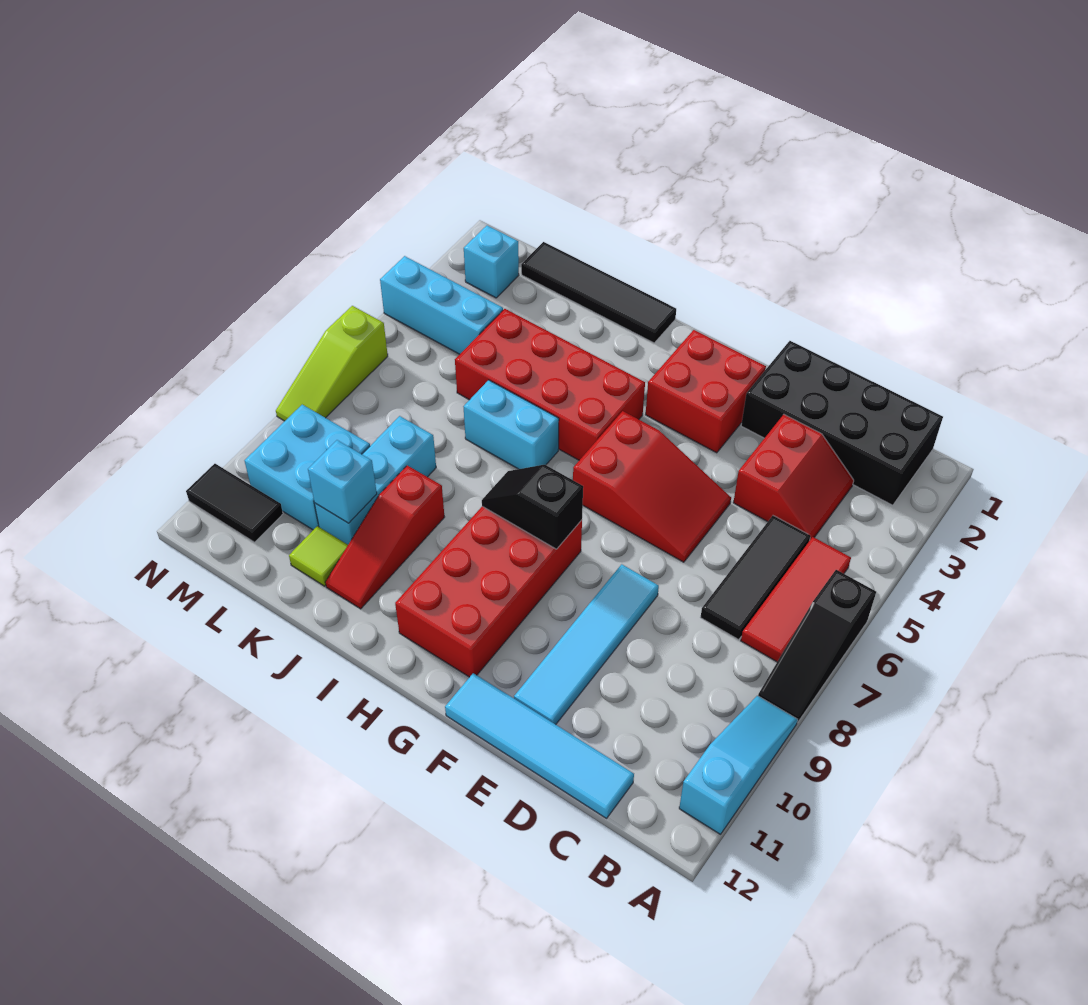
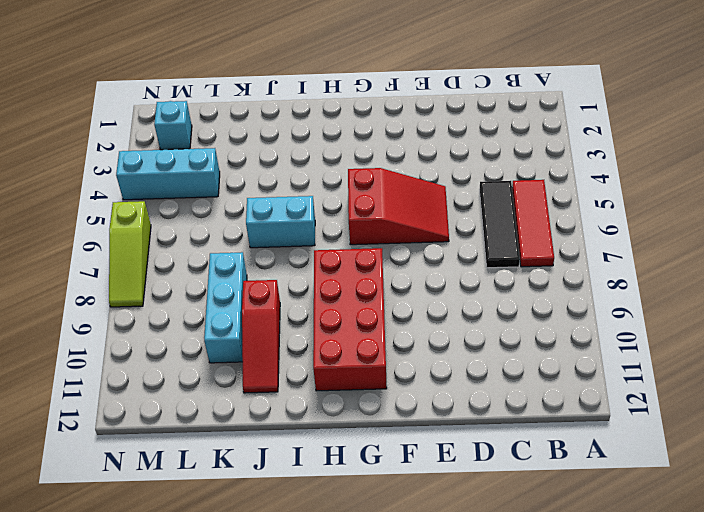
none -> black slope A6:A8 level 1 top 6
none -> cyan slope A9:A11 level 1 top 11
none -> black brick B1:E2 level 1

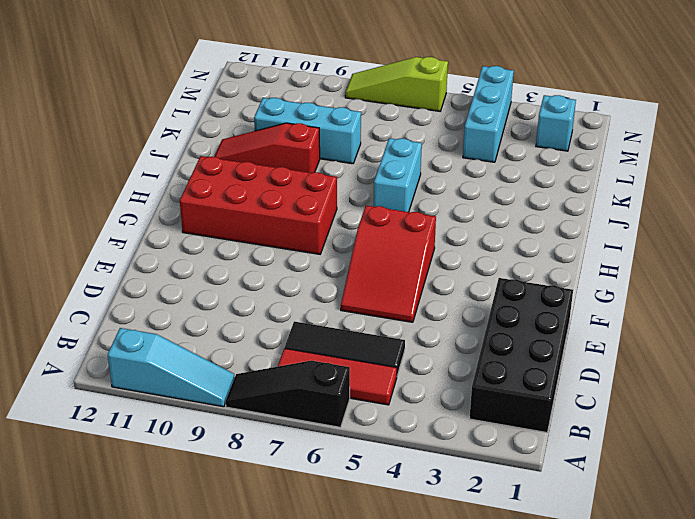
none -> red slope C3:D4 level 1 top D
none -> cyan tile C12:F12 level 1
none -> cyan tile E8:E11 level 1

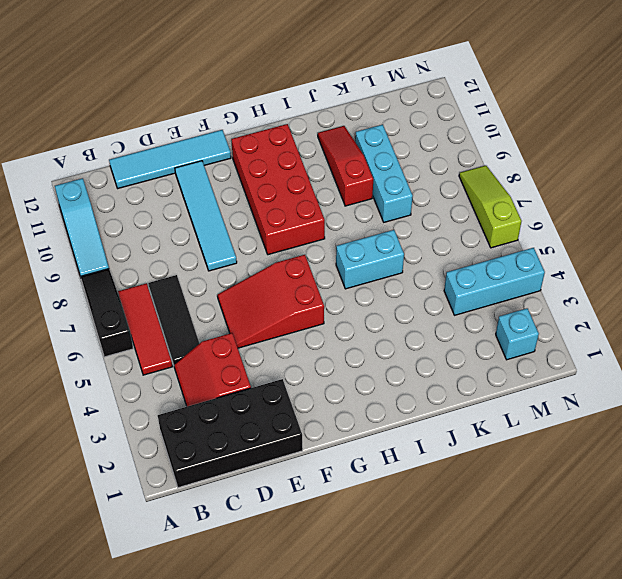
none -> red brick F2:G3 level 1
none -> red brick H4:K5 level 1
none -> black tile I1:L1 level 1

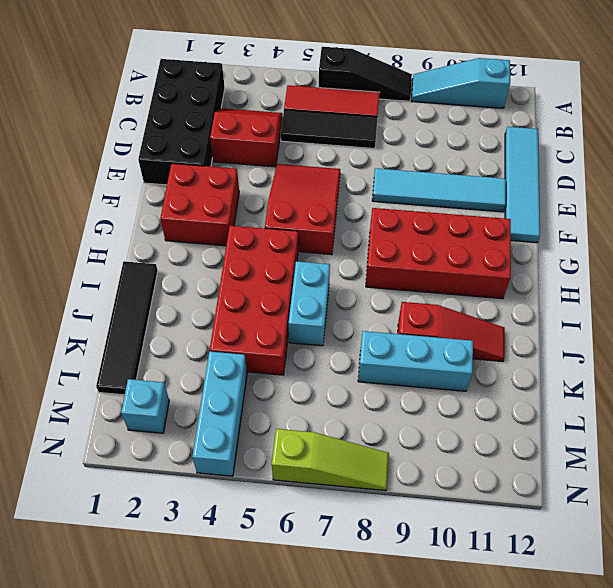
none -> lime tile K11 level 1
none -> cyan brick L9:M10 level 1
none -> black tile M11:N11 level 1

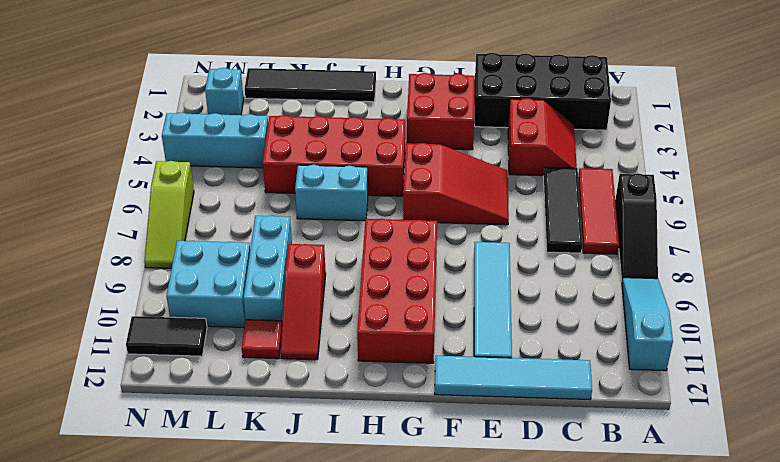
red tile K11 level 1 -> lime tile K11 level 1
none -> black slope G8:H8 level 2 top G
none -> cyan brick K10 level 2

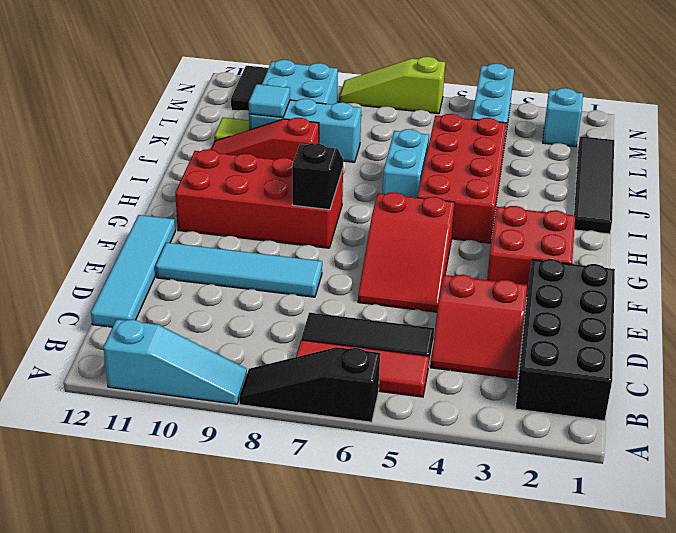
cyan tile K10 level 2 -> cyan brick K10 level 2

